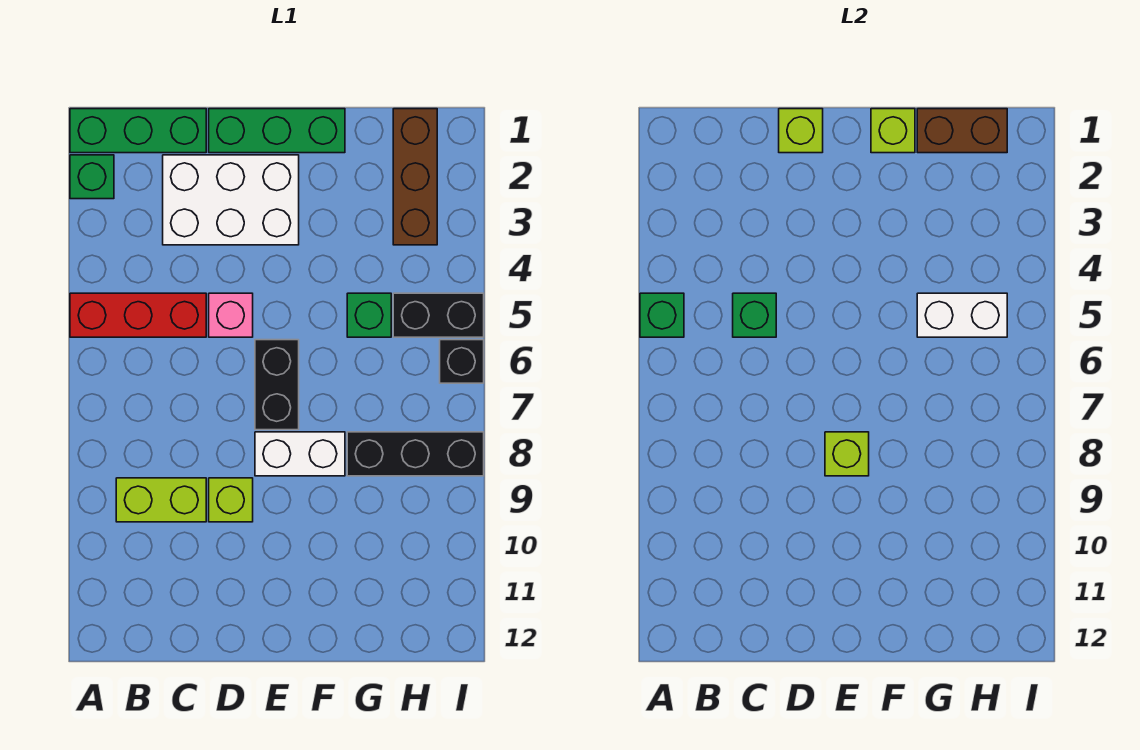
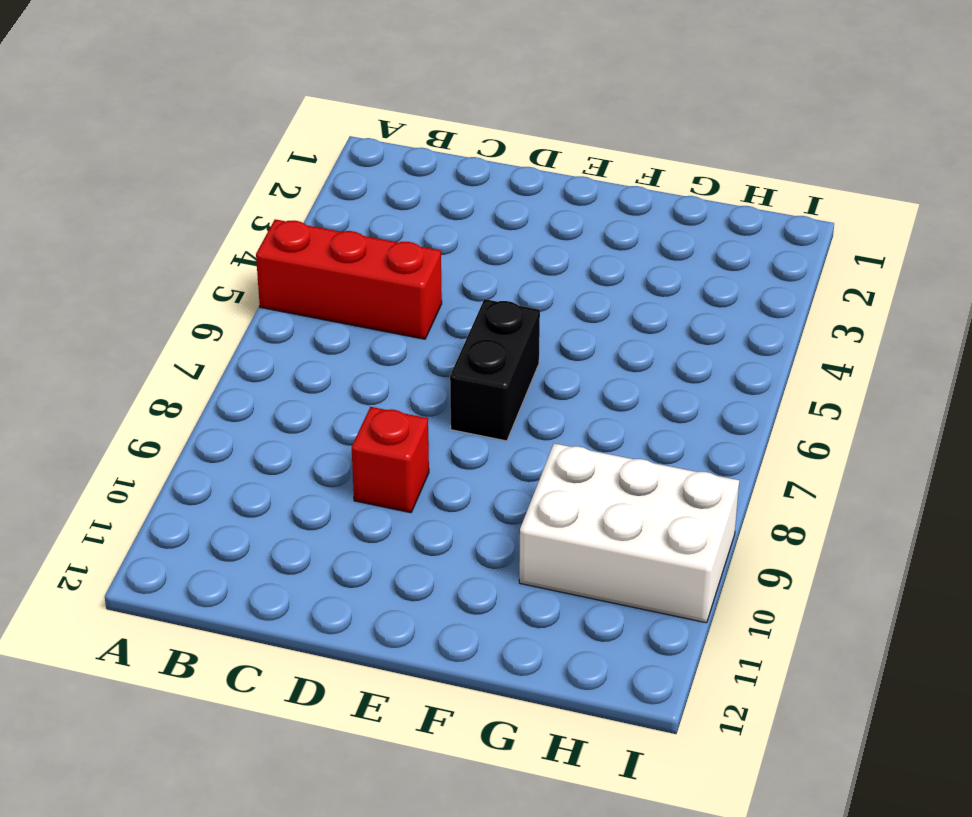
red brick D9 level 1 -> lime brick D9 level 1
white brick G9:I10 level 1 -> white brick C2:E3 level 1
none -> green brick A1:C1 level 1
none -> green brick A2 level 1
none -> lime brick B9:C9 level 1

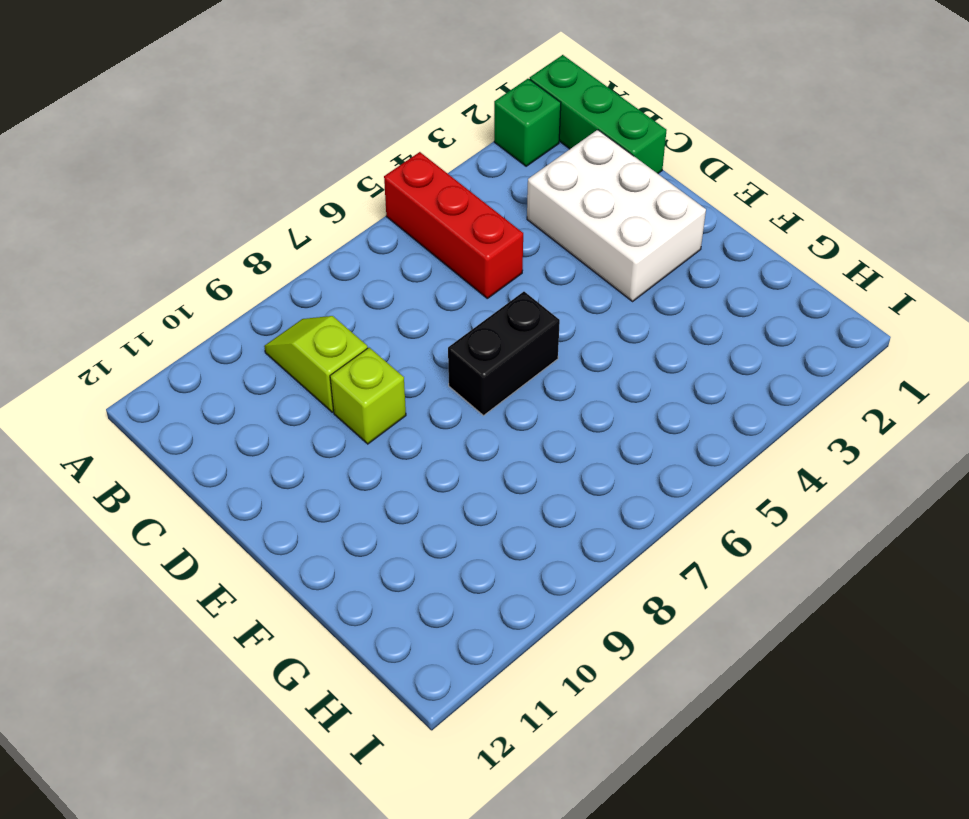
lime slope B9:C9 level 1 top C -> lime brick B9:C9 level 1
none -> green brick D1:F1 level 1
none -> pink brick D5 level 1
none -> white brick E8:F8 level 1

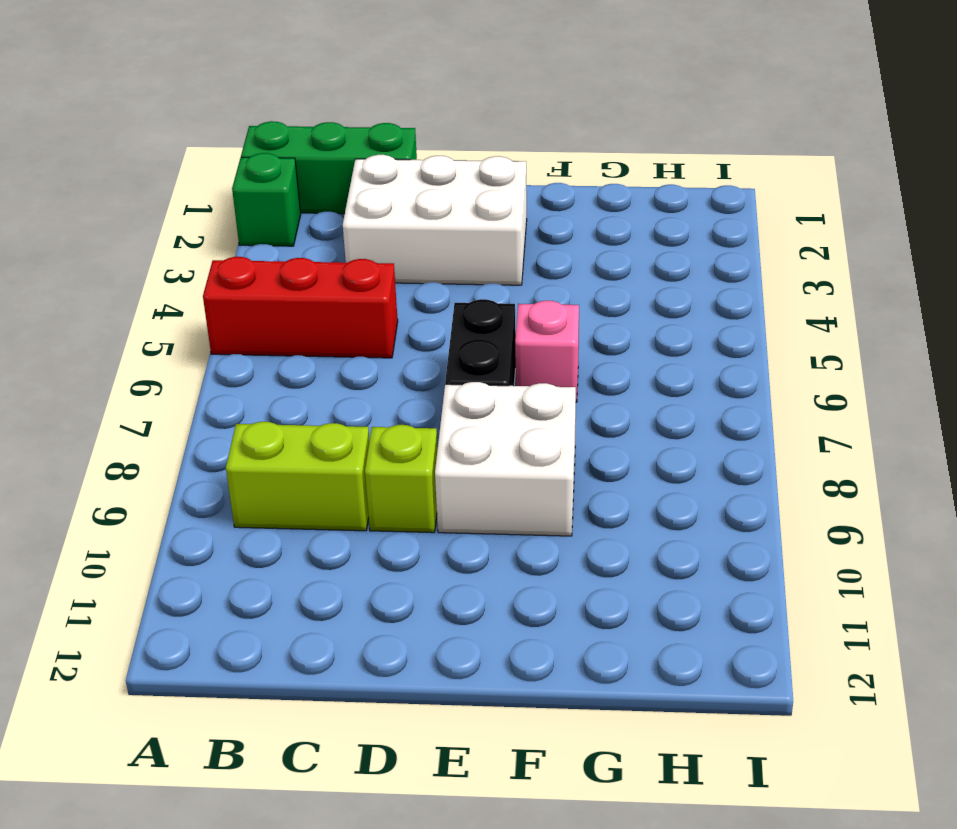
white brick E8:F9 level 1 -> white brick E8:F8 level 1
pink brick F6 level 1 -> pink brick D5 level 1
none -> green brick D1:F1 level 1
none -> green brick G5 level 1
none -> black brick G8:I8 level 1

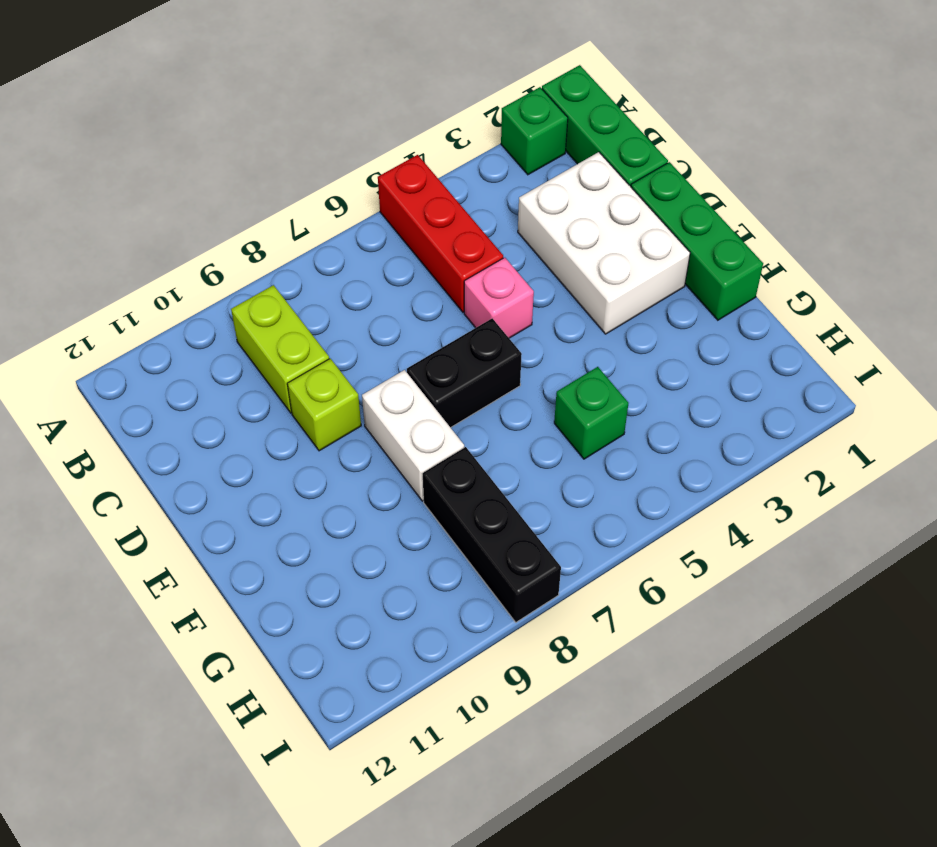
none -> brown brick H1:H3 level 1
none -> black brick H5:I5 level 1
none -> black brick I6 level 1

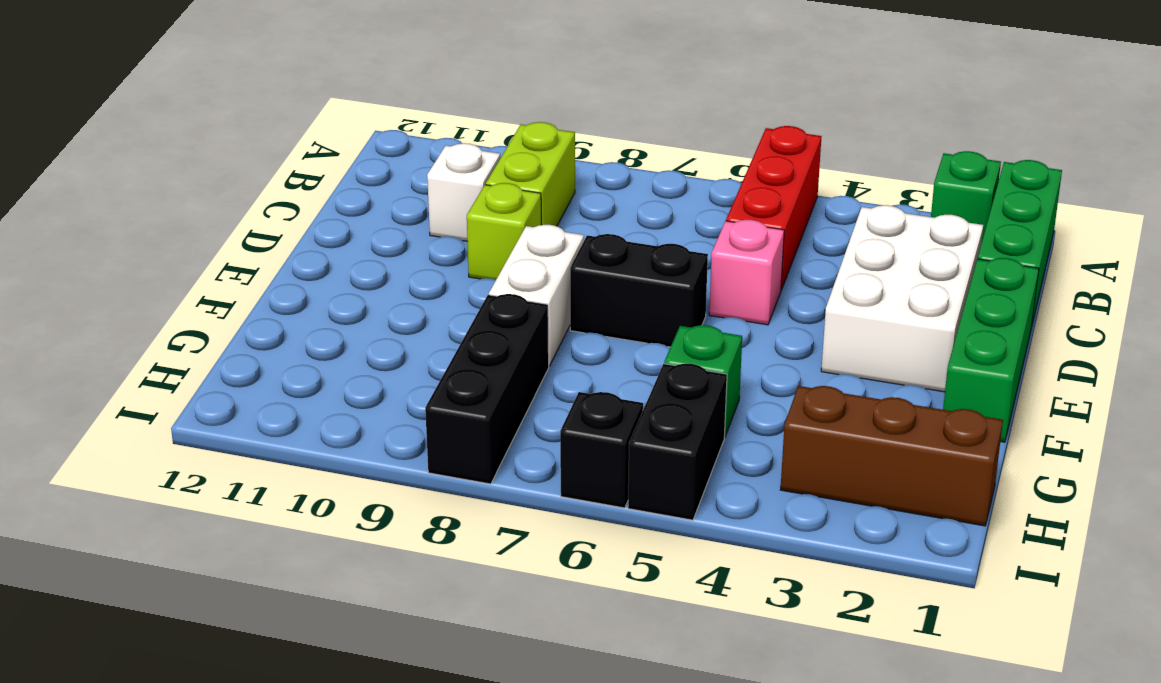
white brick C10 level 1 -> none
none -> green brick A5 level 2
none -> green brick C5 level 2
none -> lime brick D1 level 2

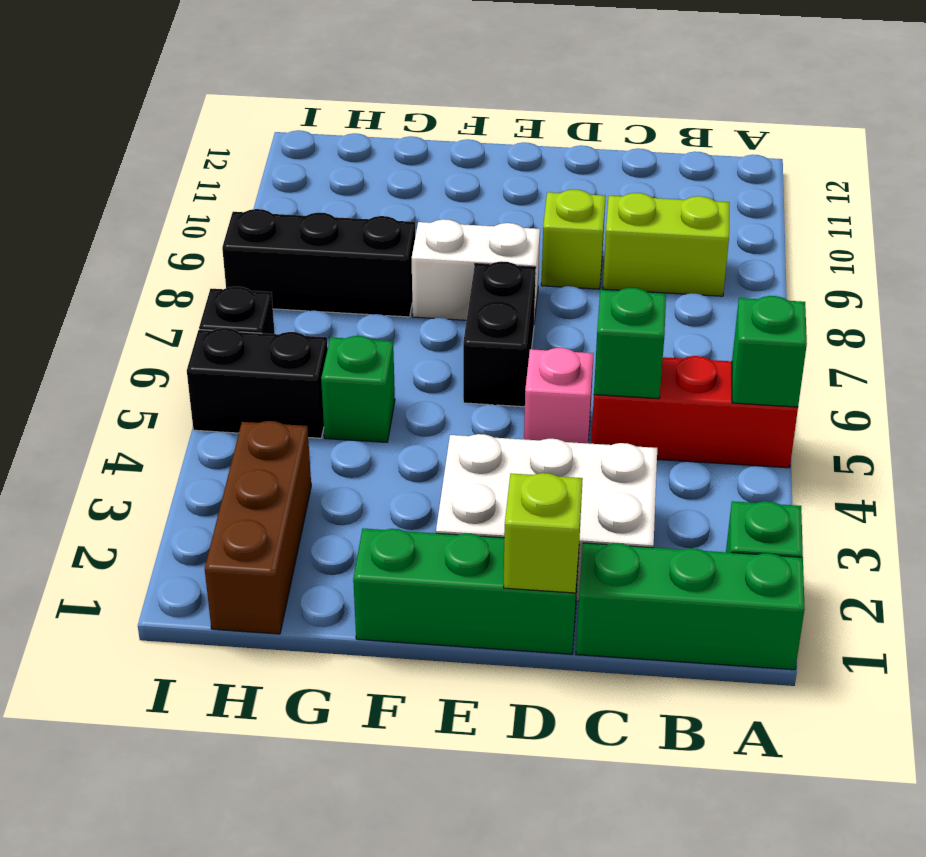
none -> lime brick E8 level 2
none -> lime brick F1 level 2
none -> brown brick G1:H1 level 2

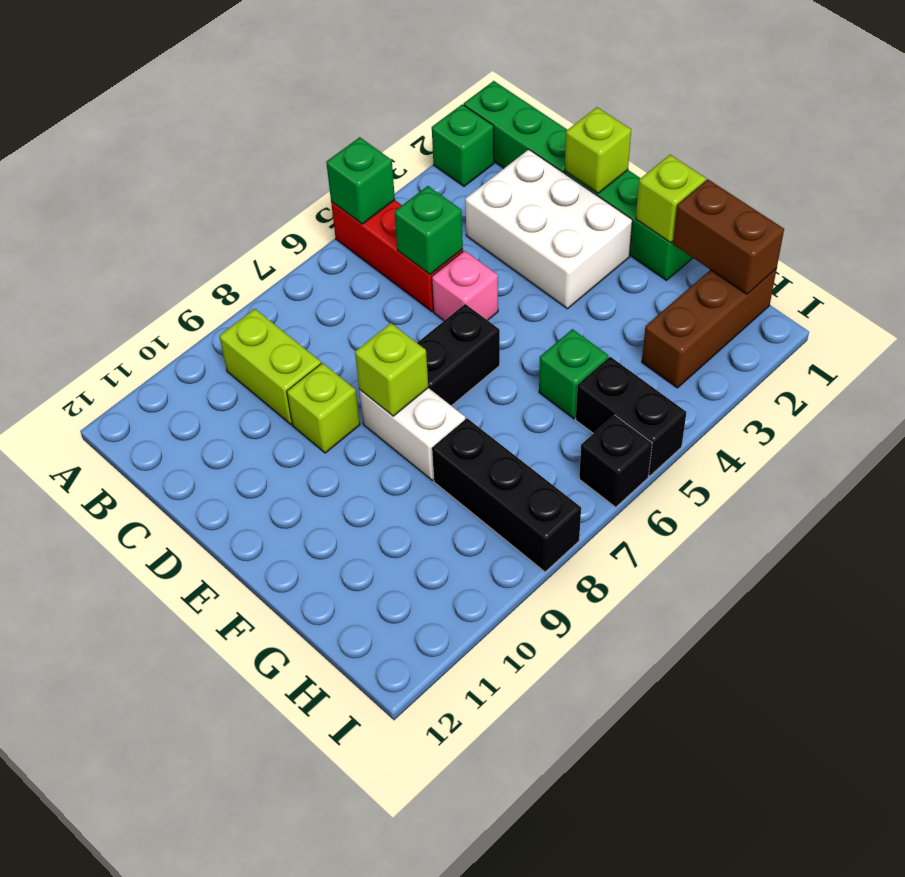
none -> white brick G5:H5 level 2

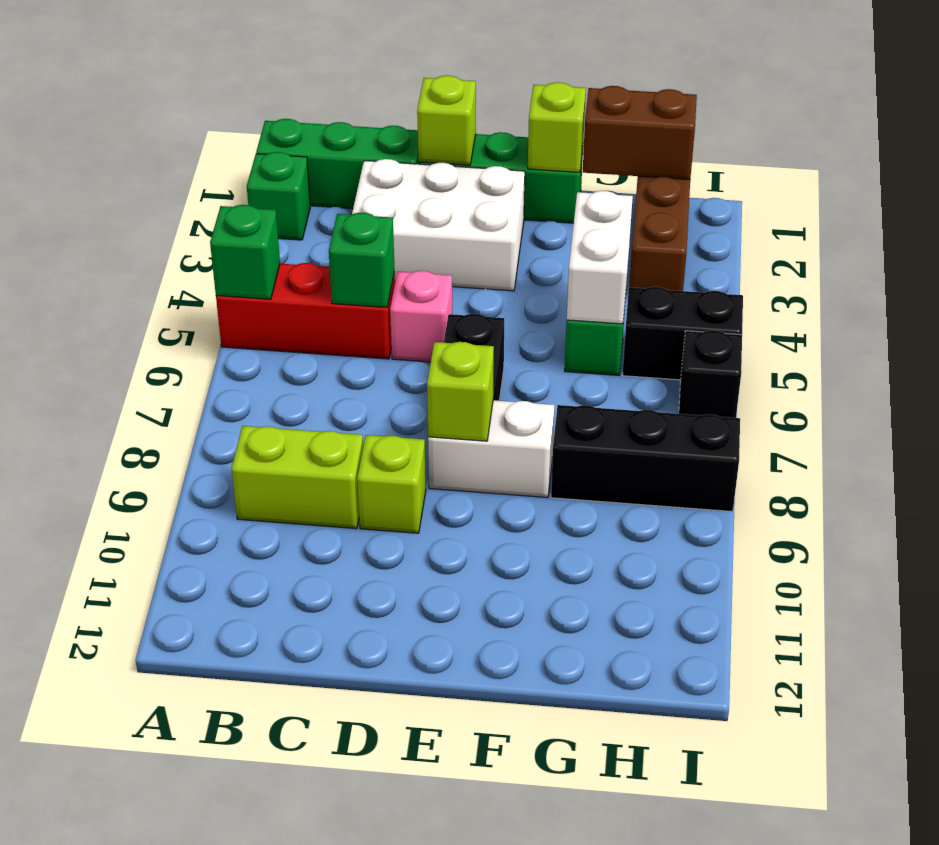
white brick G4:G5 level 2 -> white brick G5:H5 level 2

